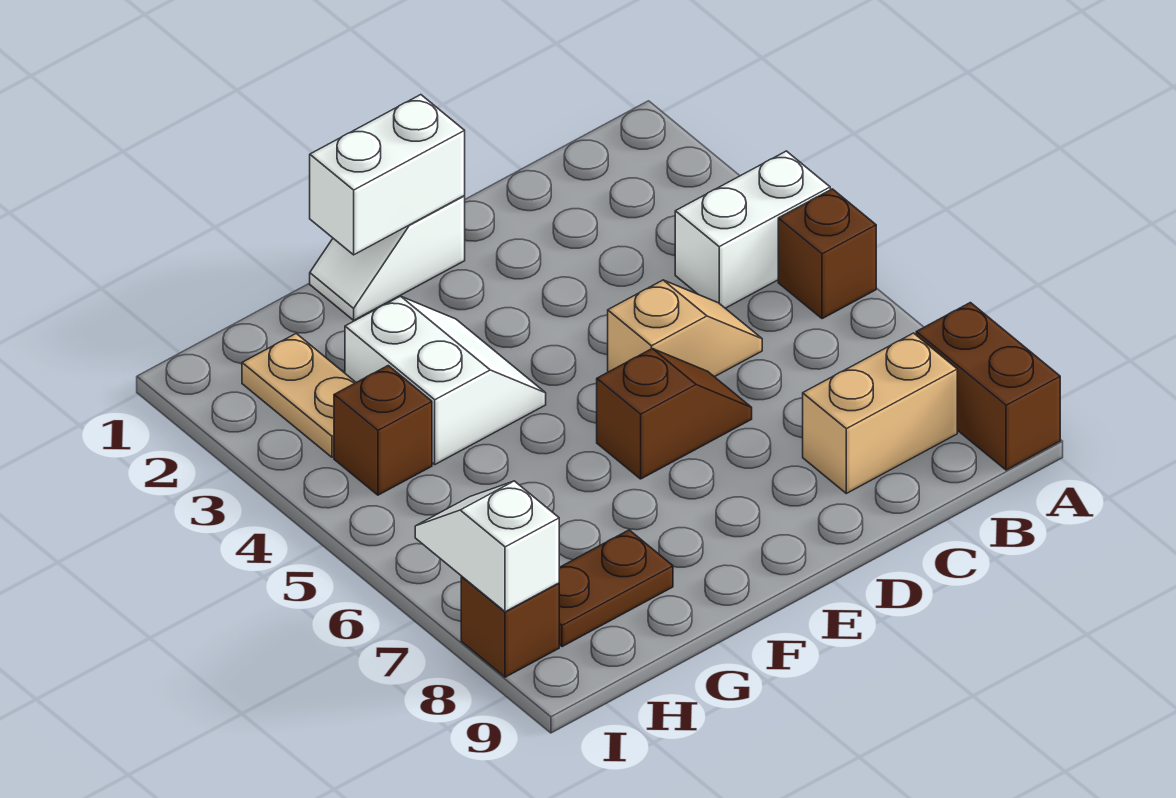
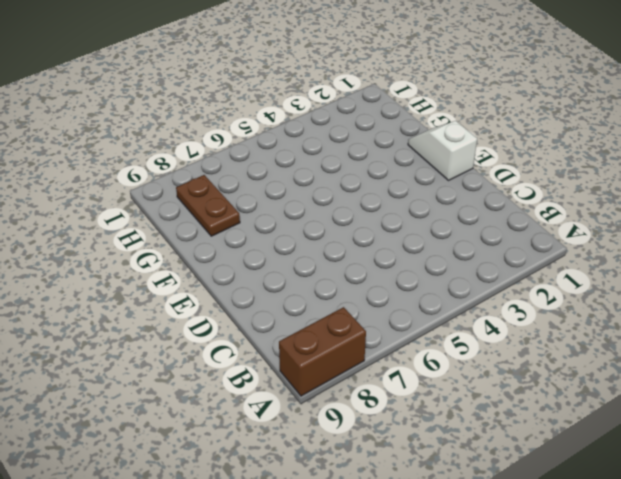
none -> white brick A4:B4 level 1
none -> brown brick A5 level 1
none -> tan brick B8:C8 level 1

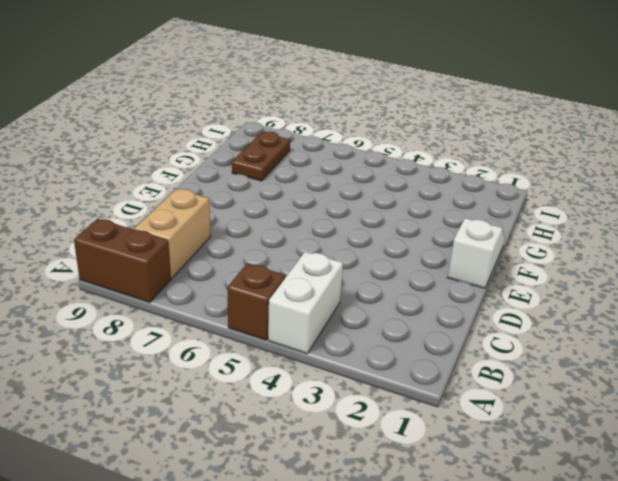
none -> tan slope C5:D5 level 1 top D
none -> brown slope D6:E6 level 1 top E
none -> white slope F3:G4 level 1 top G

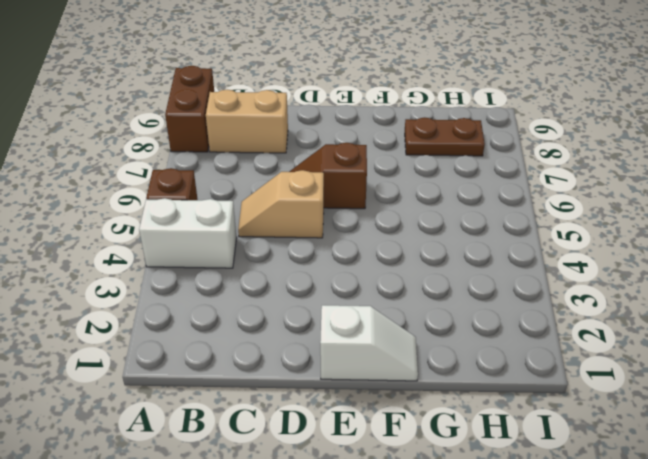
none -> white slope F3:G4 level 1 top G
none -> tan plate H2:H3 level 1
none -> brown brick H4 level 1

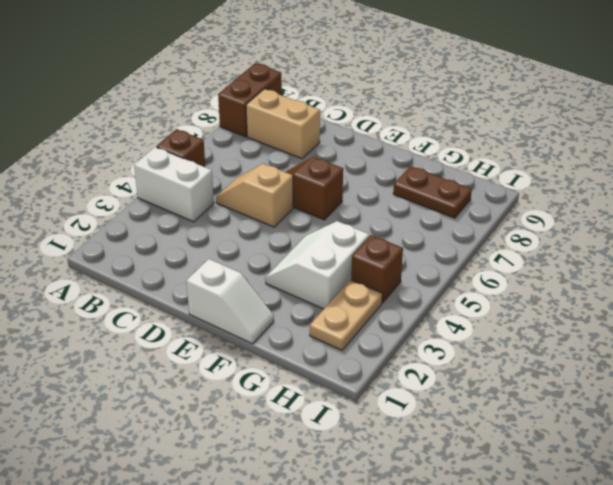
none -> brown brick I8 level 1
none -> white brick E1:F1 level 2
none -> white slope I7:I8 level 2 top 8

